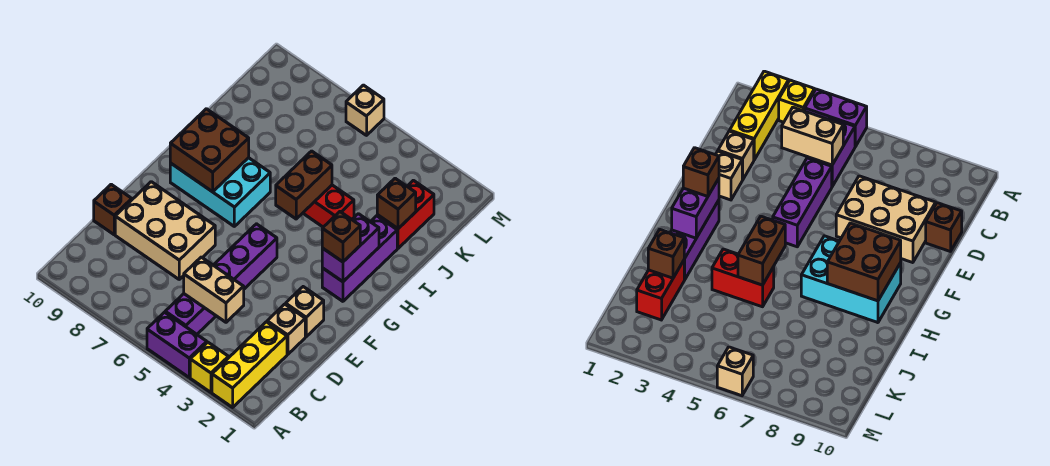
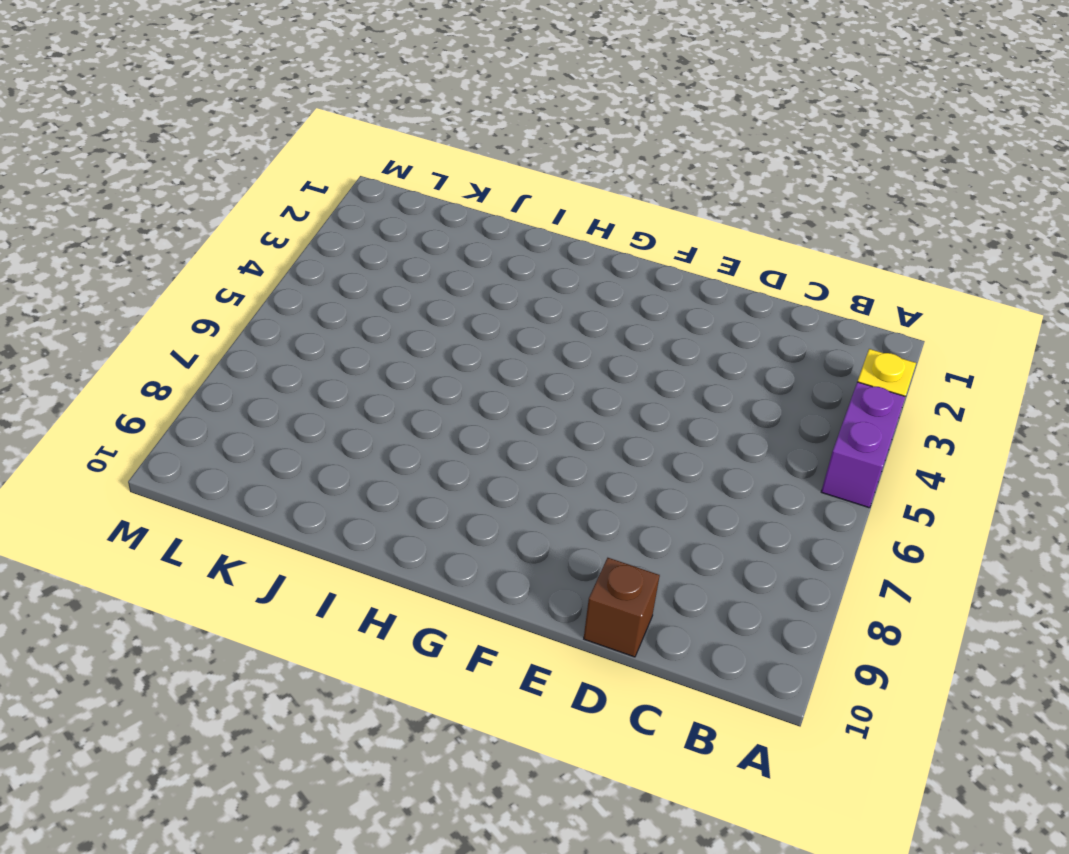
none -> yellow brick A2:C2 level 1
none -> purple brick B5:C5 level 1
none -> tan brick D2 level 1

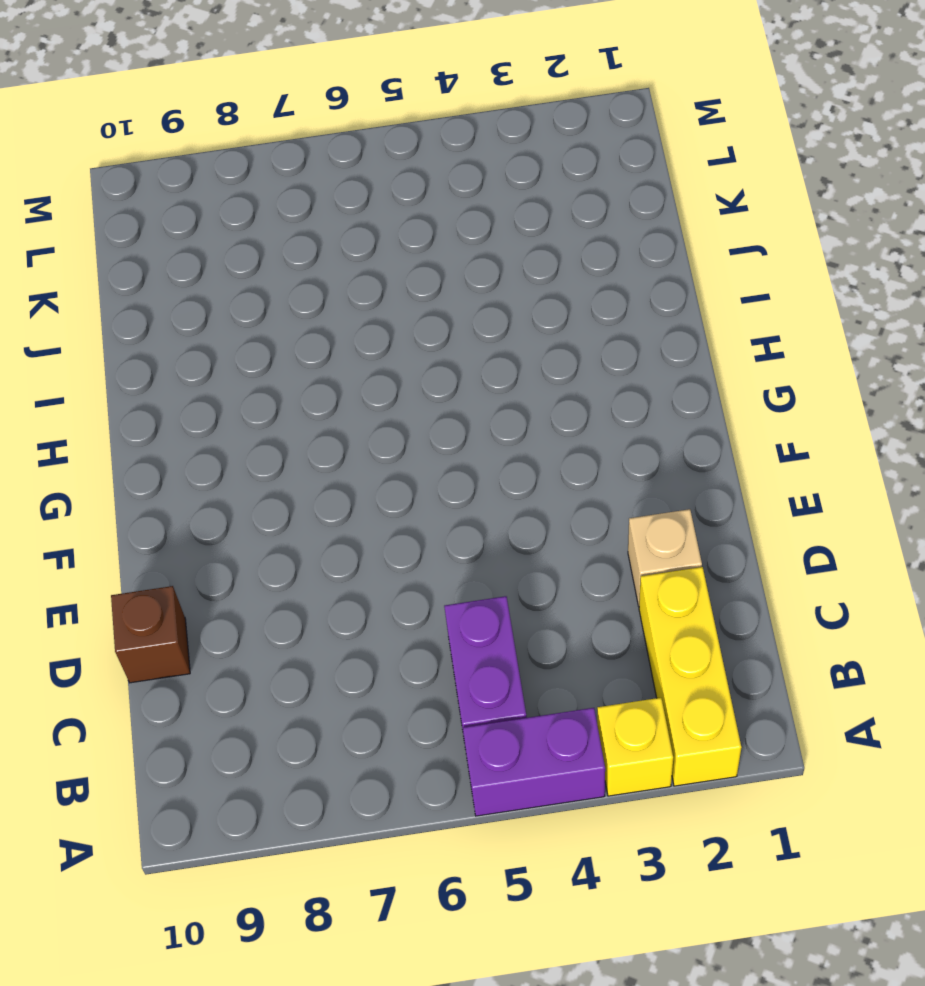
none -> purple brick D5:F5 level 1
none -> tan brick D7:E9 level 1
none -> tan brick E2 level 1

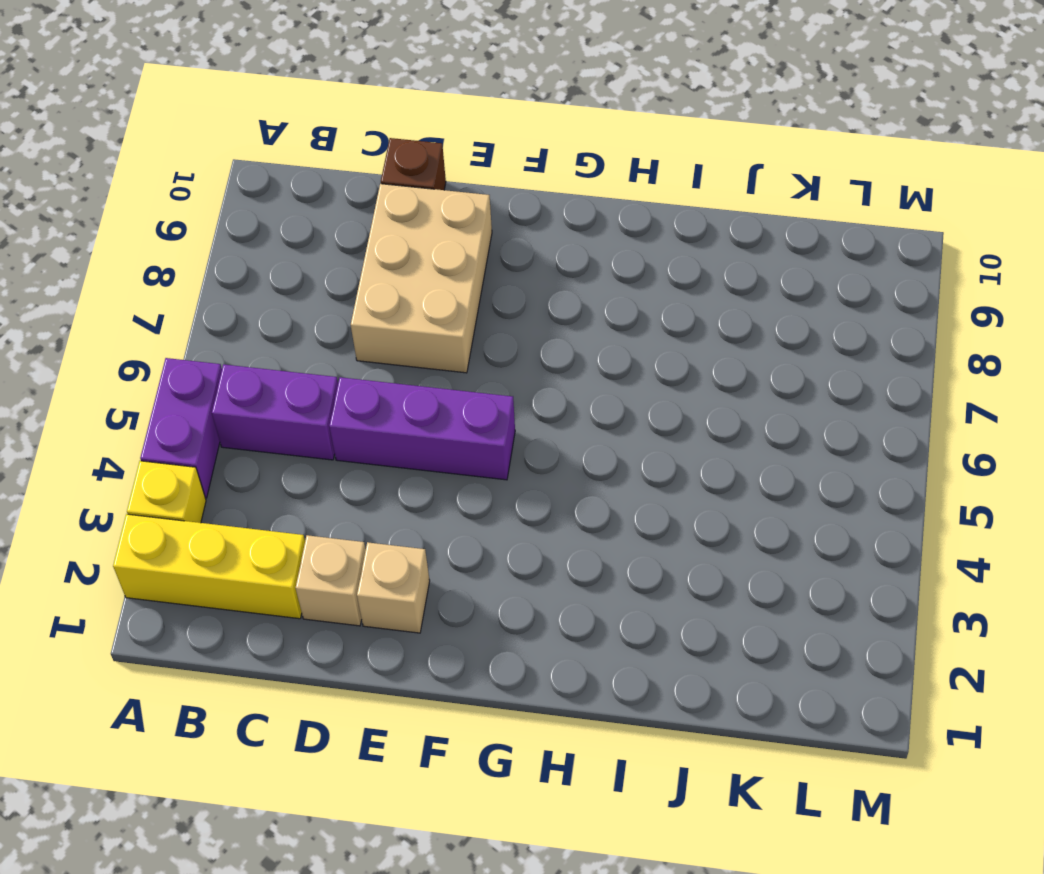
none -> purple brick G2:I2 level 1
none -> cyan brick G7:H9 level 1
none -> red brick I4:I5 level 1

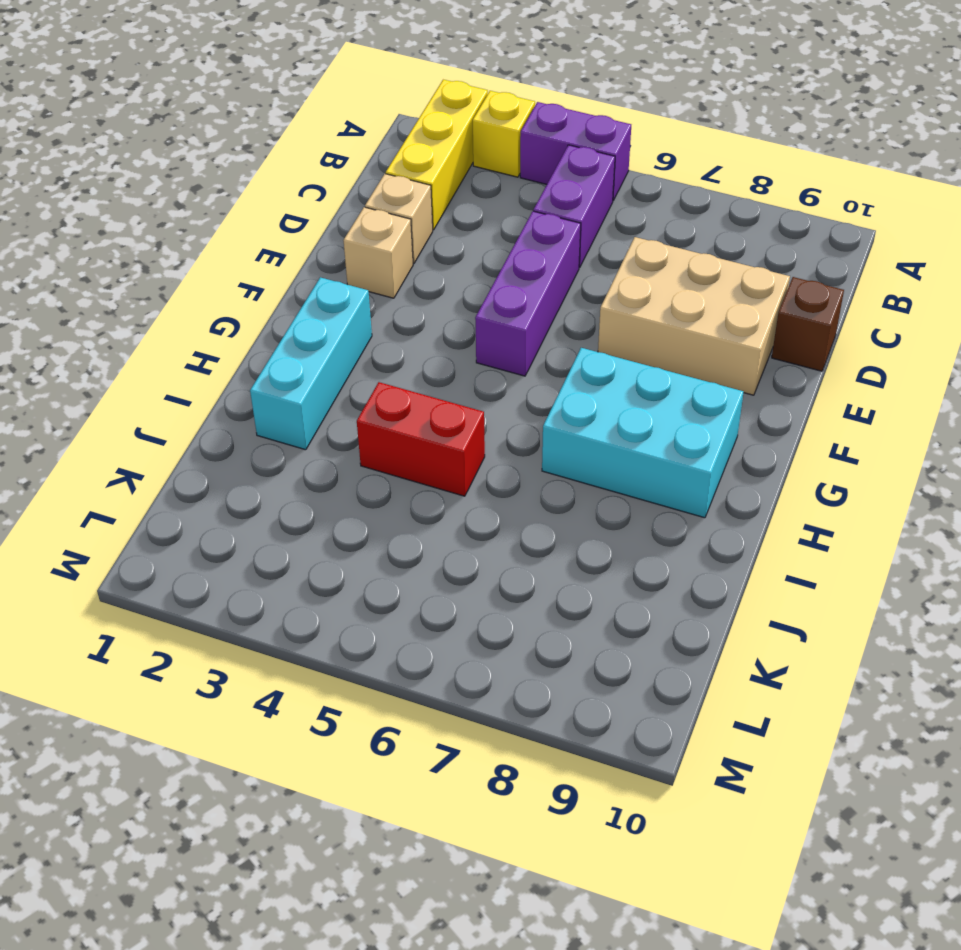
cyan brick G2:I2 level 1 -> purple brick G2:I2 level 1
none -> red brick J2:K2 level 1
none -> tan brick M6 level 1
none -> tan brick C4:C5 level 2

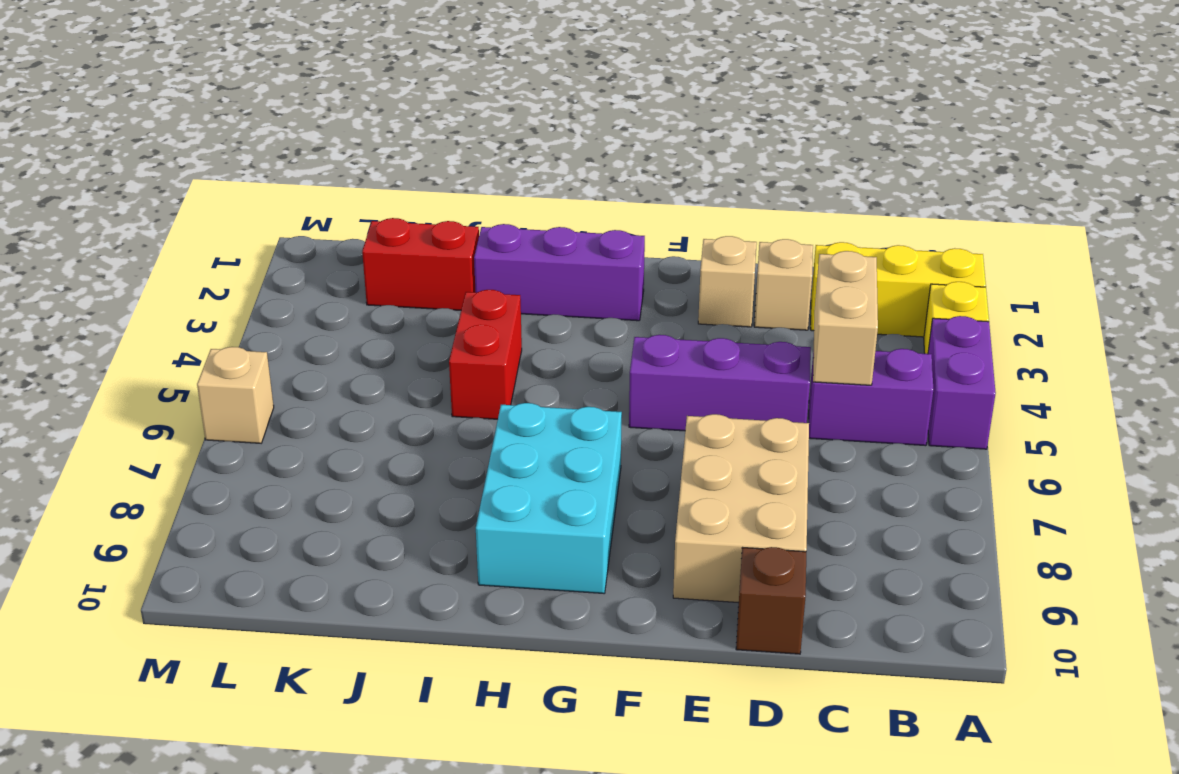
none -> purple brick G2:H2 level 2
none -> brown brick G8:H9 level 2
none -> brown brick H5:I5 level 2

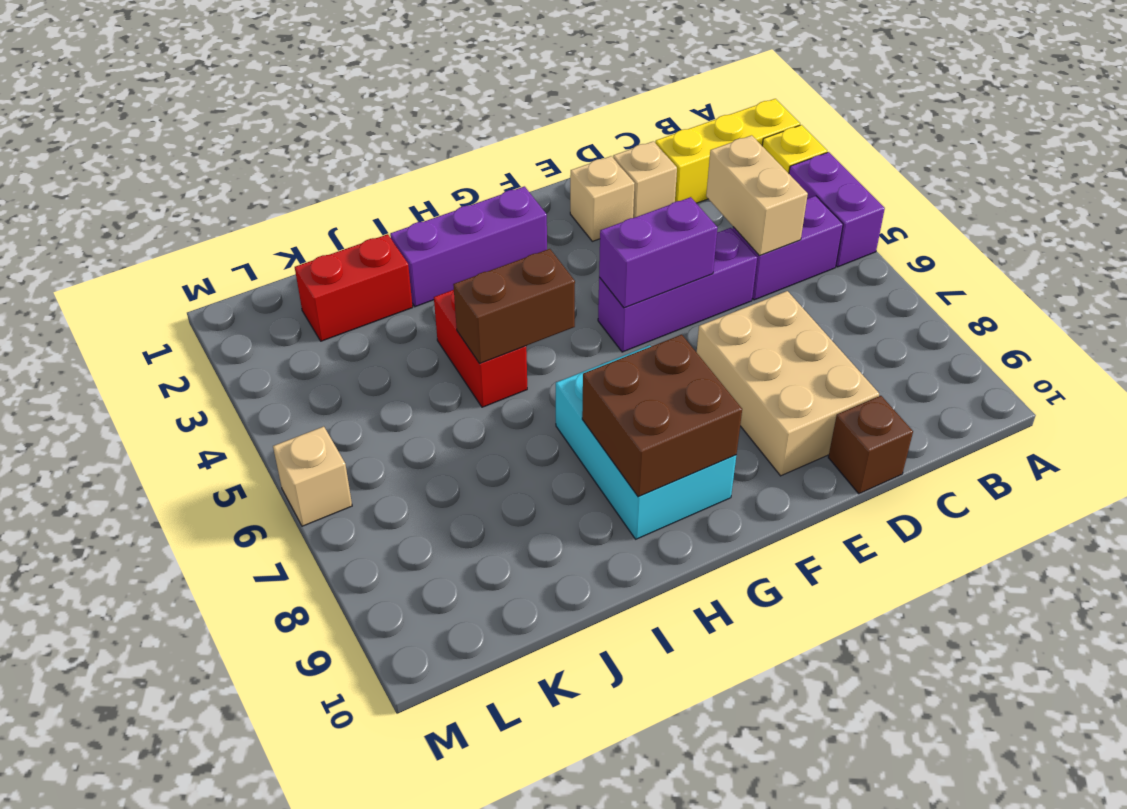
purple brick E5:F5 level 2 -> purple brick G2:H2 level 2
none -> brown brick J2 level 2
none -> brown brick G2 level 3

